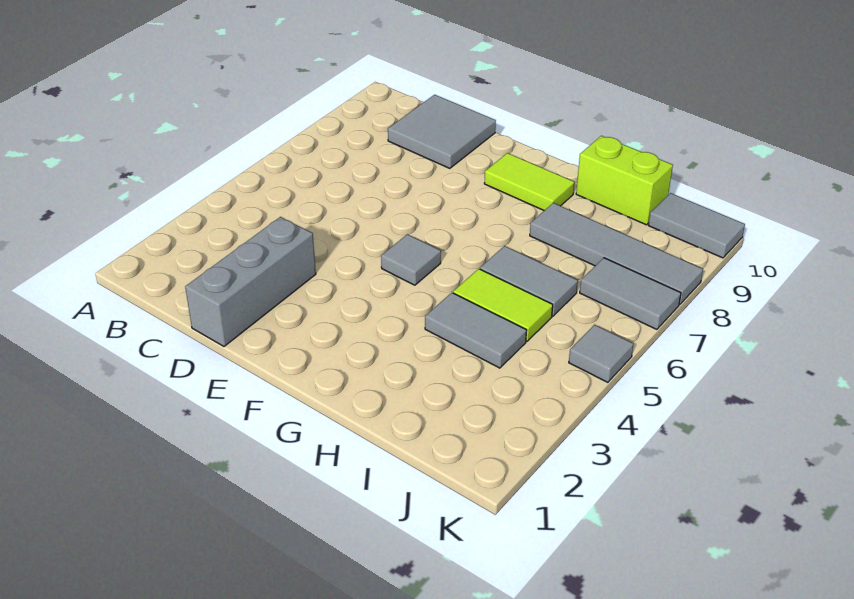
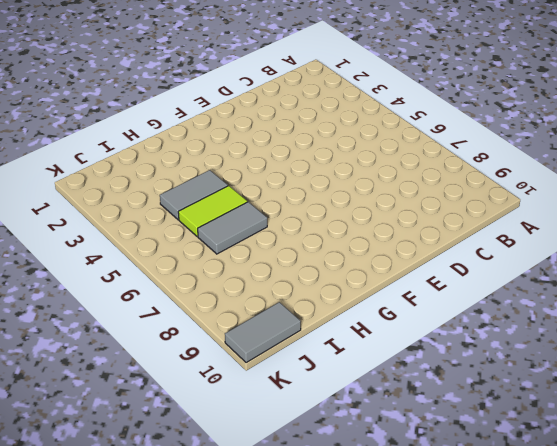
none -> grey tile C9:D10 level 1
none -> grey brick D1:D3 level 1
none -> grey tile F5 level 1

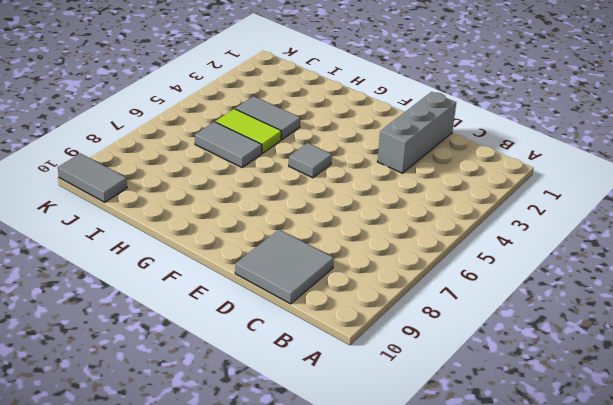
none -> lime tile F9:G9 level 1
none -> grey tile H8:K8 level 1
none -> lime brick H10:I10 level 1

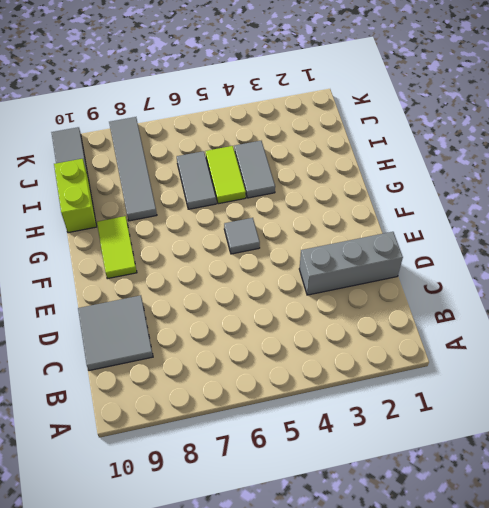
none -> grey tile J7:K7 level 1
none -> grey tile K5 level 1

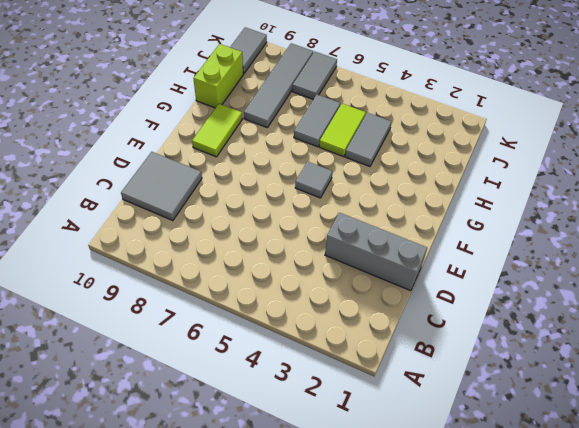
none -> grey tile K5 level 1

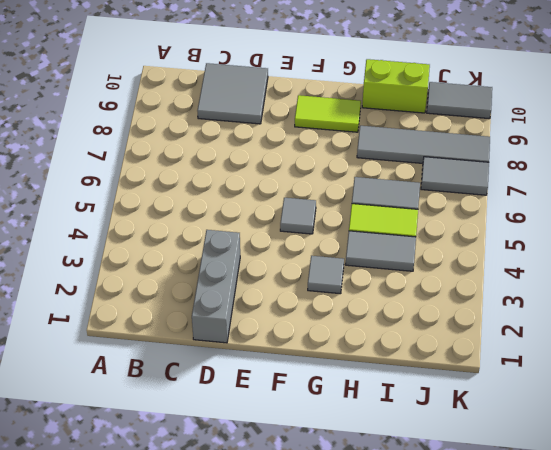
grey tile G3 level 1 -> grey tile K5 level 1

